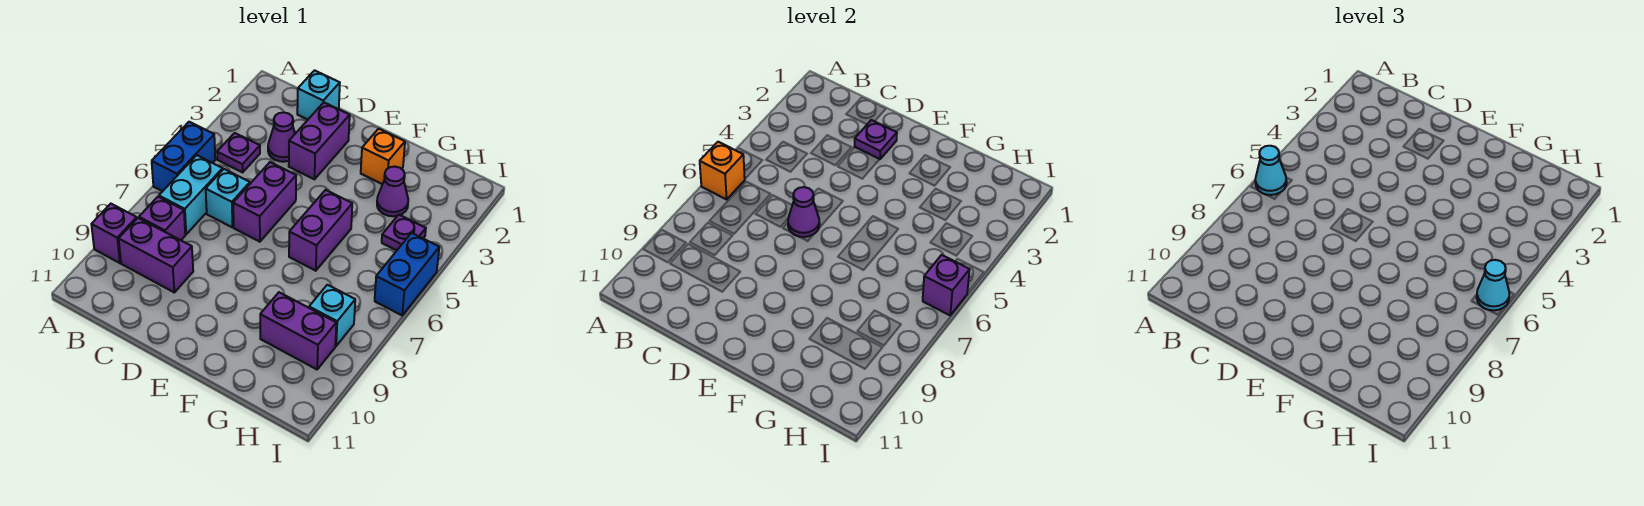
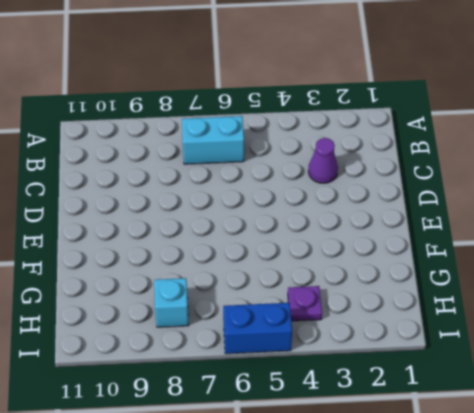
none -> blue brick A5:A6 level 1
none -> purple brick A9 level 1
none -> purple plate B4 level 1

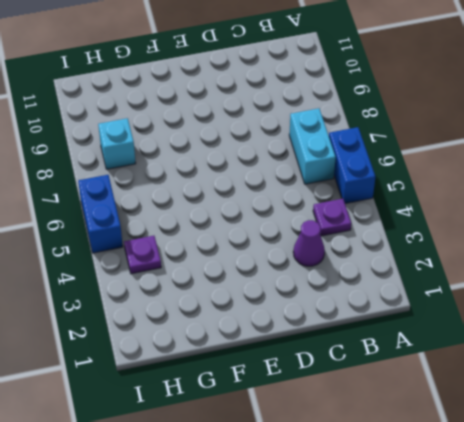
none -> purple brick A9 level 1
none -> purple brick B8 level 1
none -> purple brick B9:C9 level 1

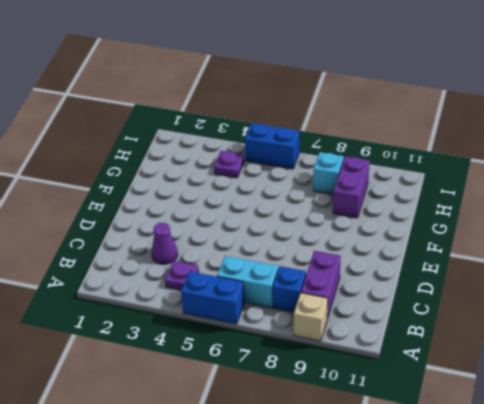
tan brick A9 level 1 -> purple brick A9 level 1
blue brick B8 level 1 -> purple brick B8 level 1
none -> cyan brick C1 level 1
none -> cyan brick C6 level 1
none -> purple brick D2:D3 level 1

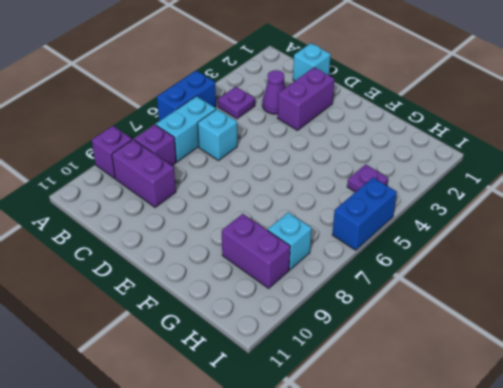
none -> purple brick D5:D6 level 1
none -> orange brick F2 level 1
none -> purple brick F5:F6 level 1

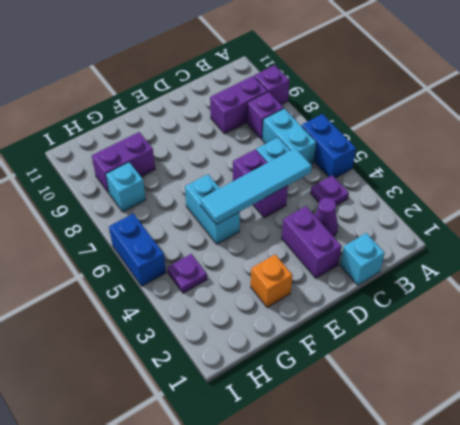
cyan tile C5:F5 level 2 -> none
cyan brick F5:F6 level 1 -> purple brick F5:F6 level 1
none -> purple cone G3 level 1
none -> orange brick A6 level 2
none -> purple plate D2 level 2

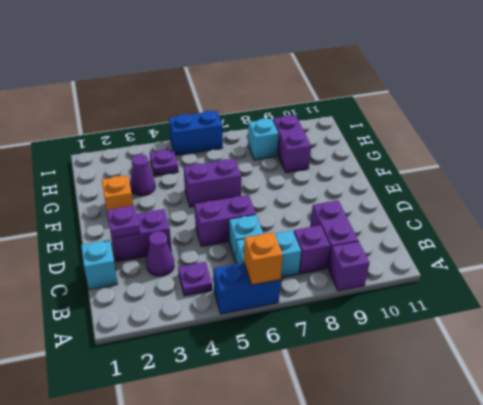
none -> purple cone D6 level 2
none -> purple brick I6 level 2
none -> cyan cone A6 level 3

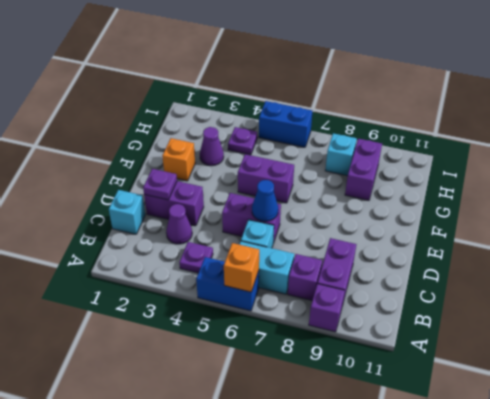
blue cone D6 level 2 -> purple cone D6 level 2
none -> purple brick I6 level 2
none -> cyan cone A6 level 3
none -> cyan cone I6 level 3

